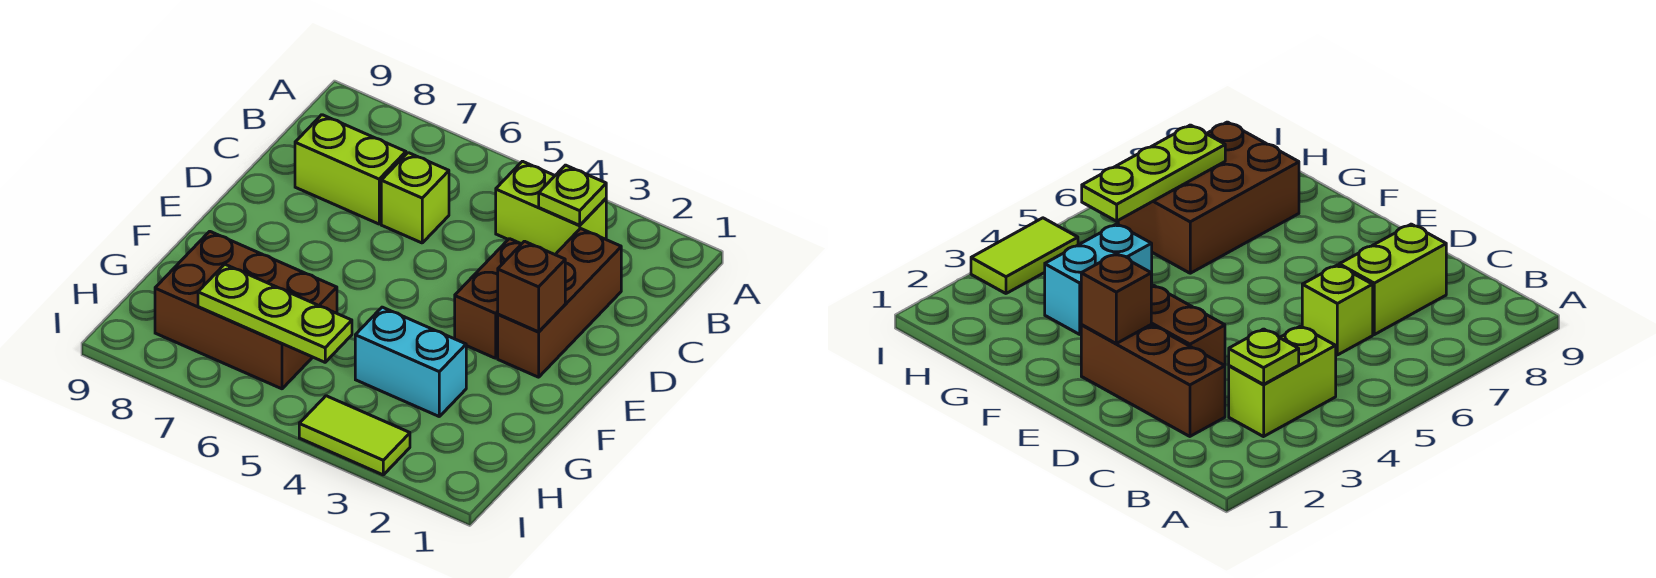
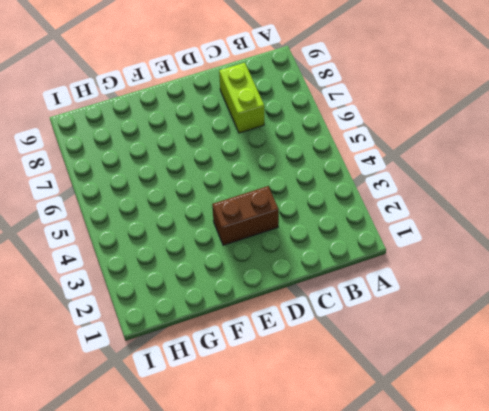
none -> lime brick B3:B4 level 1
none -> brown brick C2:E2 level 1

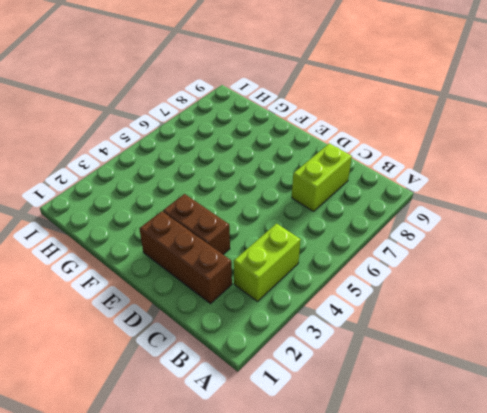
none -> lime brick C6 level 1
none -> cyan brick G3:G4 level 1

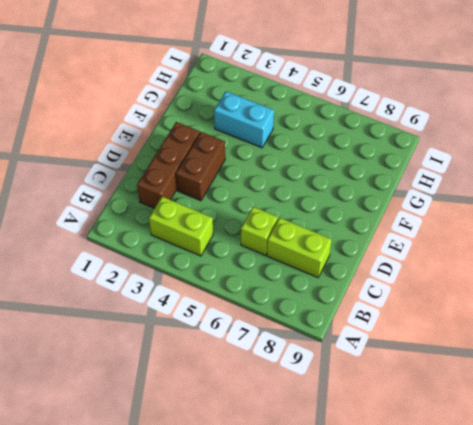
none -> brown brick G6:H8 level 1
none -> lime tile I3:I4 level 1

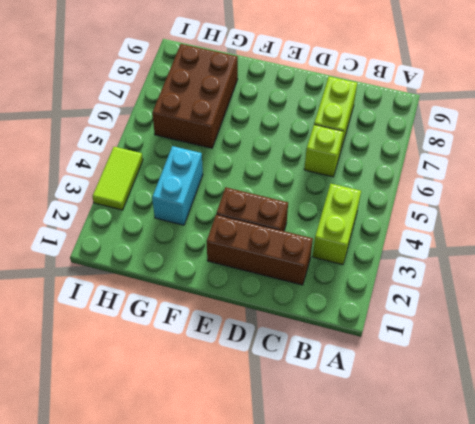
none -> lime plate B3 level 2
none -> brown brick E2 level 2

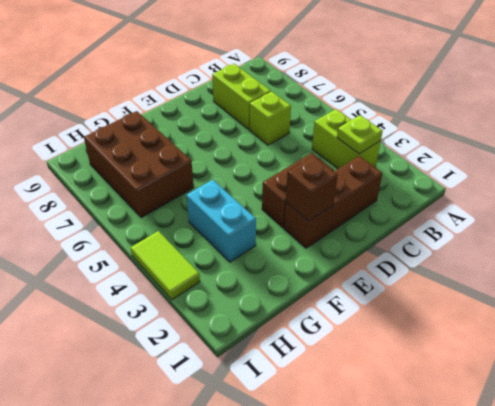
none -> lime plate H5:H7 level 2

